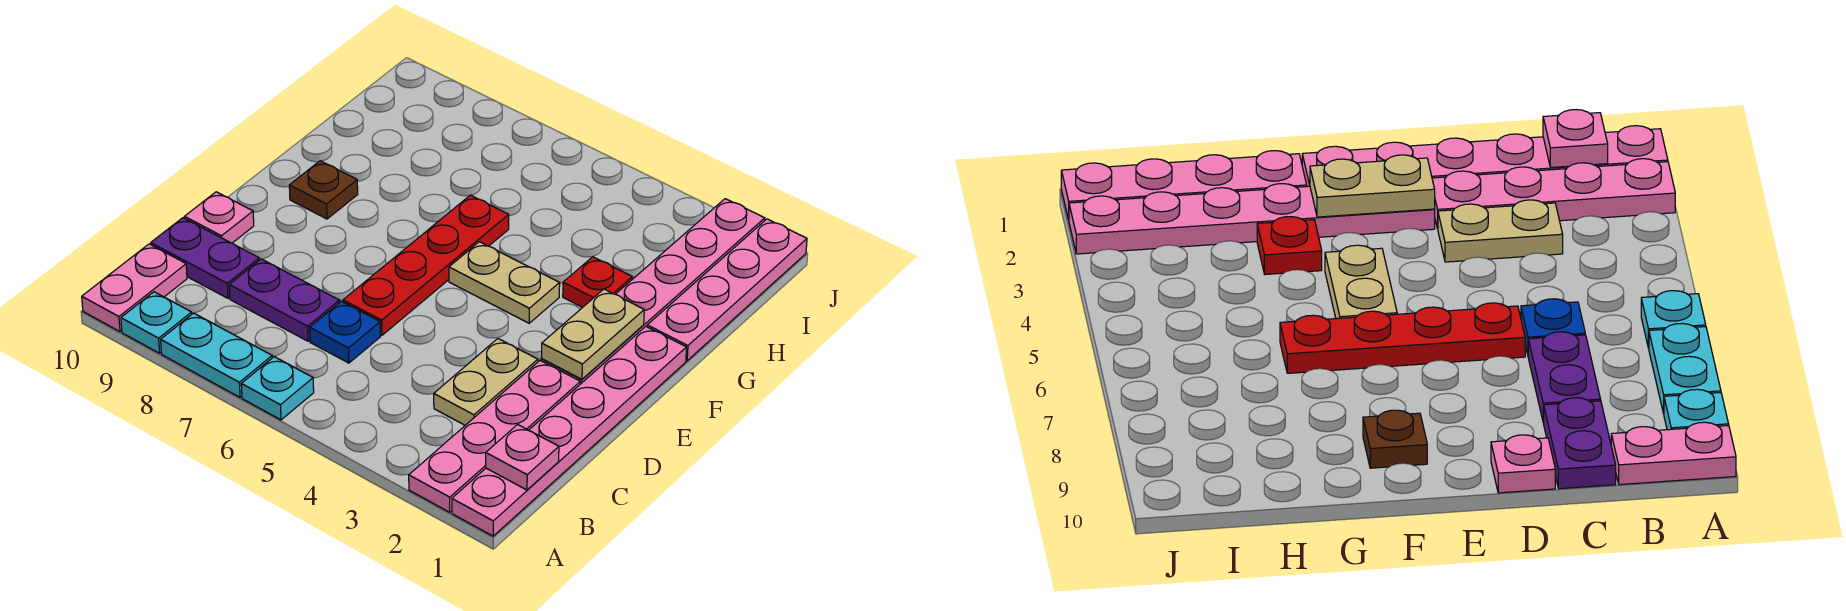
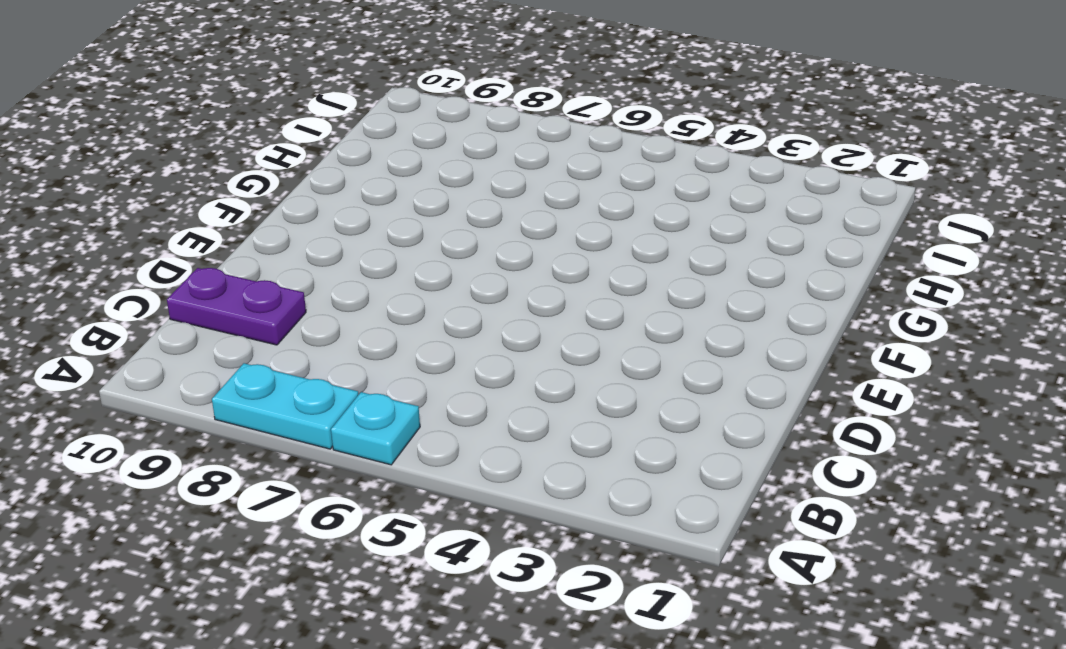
none -> pink plate A1:F1 level 1
none -> pink plate A2:D2 level 1
none -> cyan plate A9 level 1

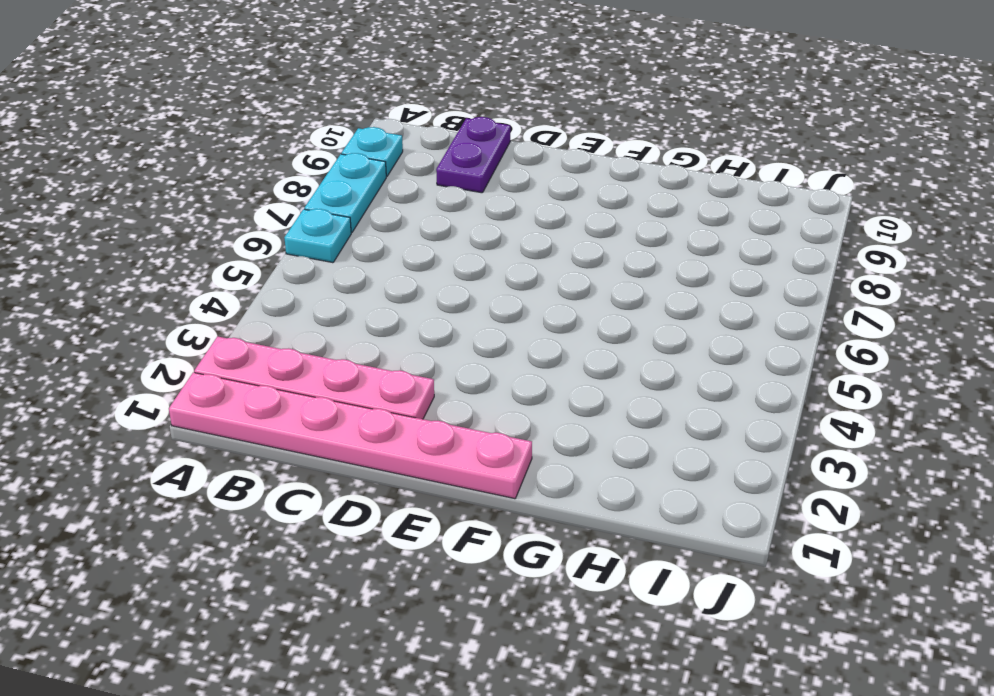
none -> pink plate A10:B10 level 1
none -> tan plate C3:D3 level 1
none -> blue plate C6 level 1

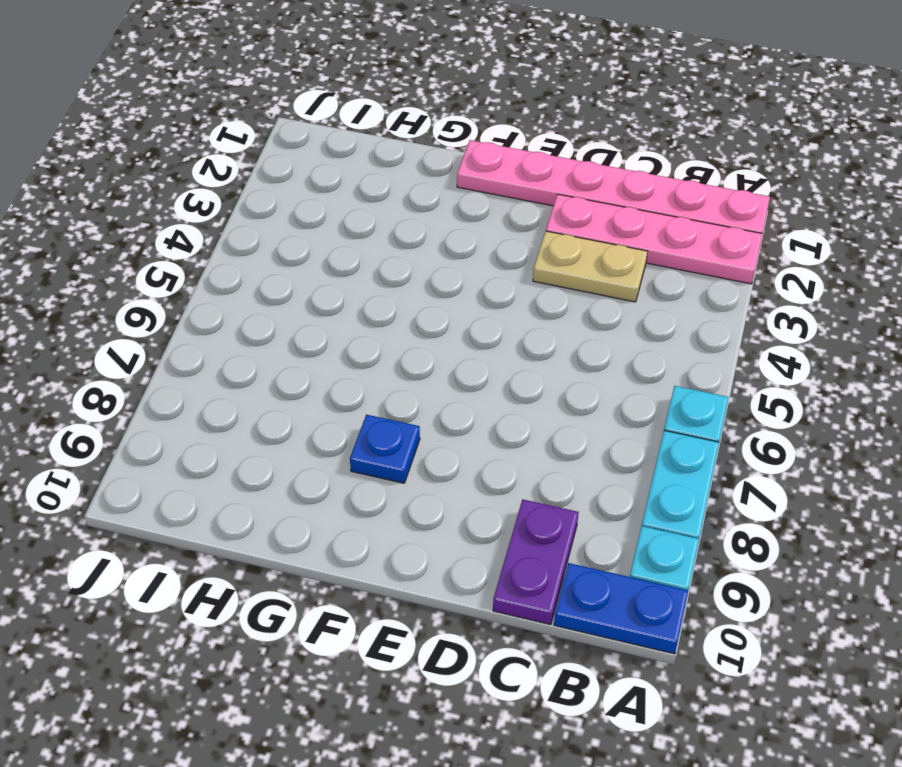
blue plate A10:B10 level 1 -> pink plate A10:B10 level 1
blue plate F8 level 1 -> blue plate C6 level 1
none -> purple plate C7:C8 level 1
none -> red plate D6:G6 level 1
none -> pink plate D10 level 1

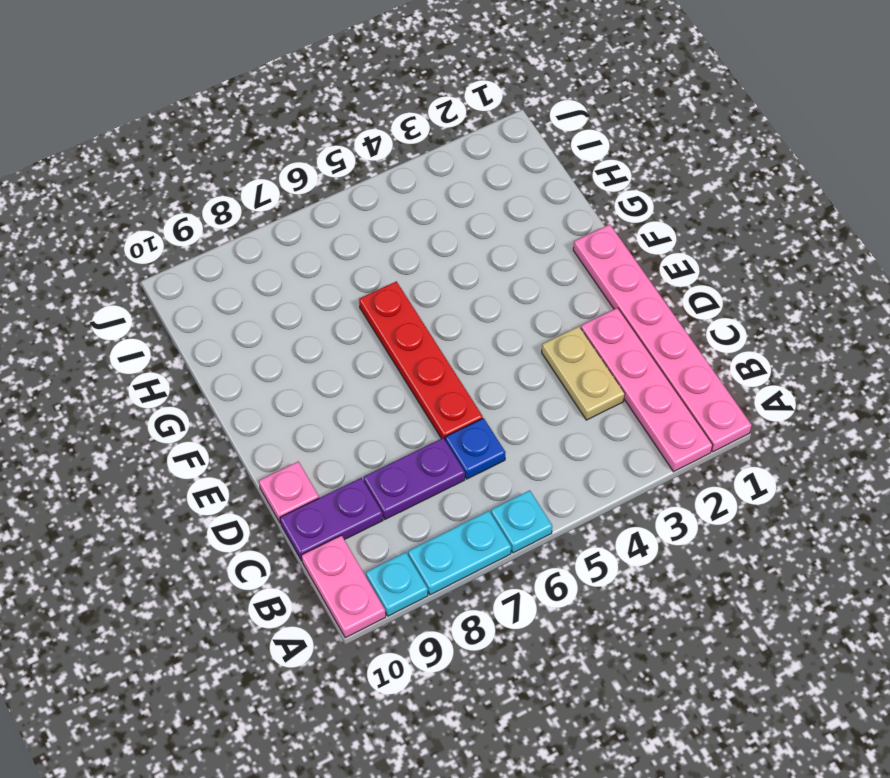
none -> pink plate E2:J2 level 1
none -> tan plate F4:F5 level 1
none -> brown plate F9 level 1

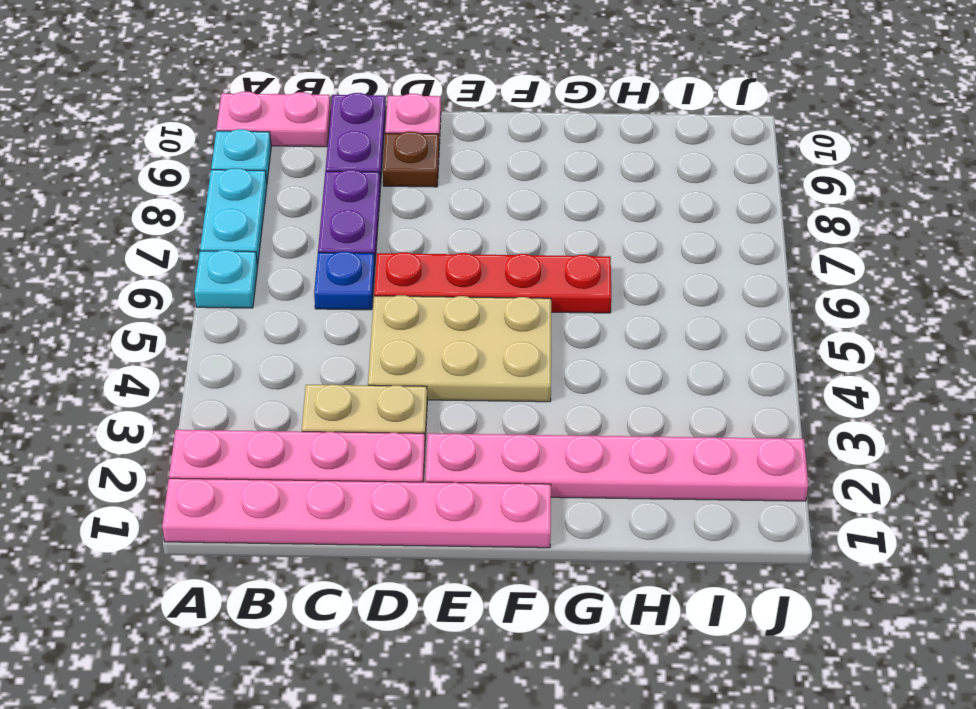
tan plate D4:F5 level 1 -> tan plate F4:F5 level 1
brown plate D9 level 1 -> brown plate F9 level 1
none -> pink plate G1:J1 level 1
none -> red plate G3 level 1
none -> pink plate B1 level 2

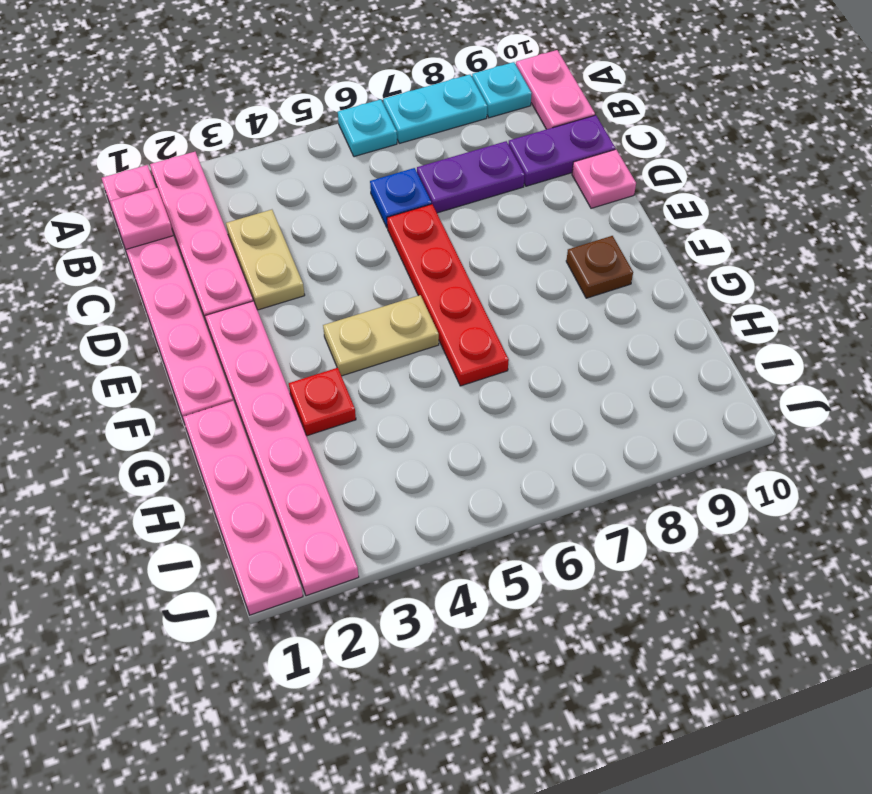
none -> tan plate E2:F2 level 2

